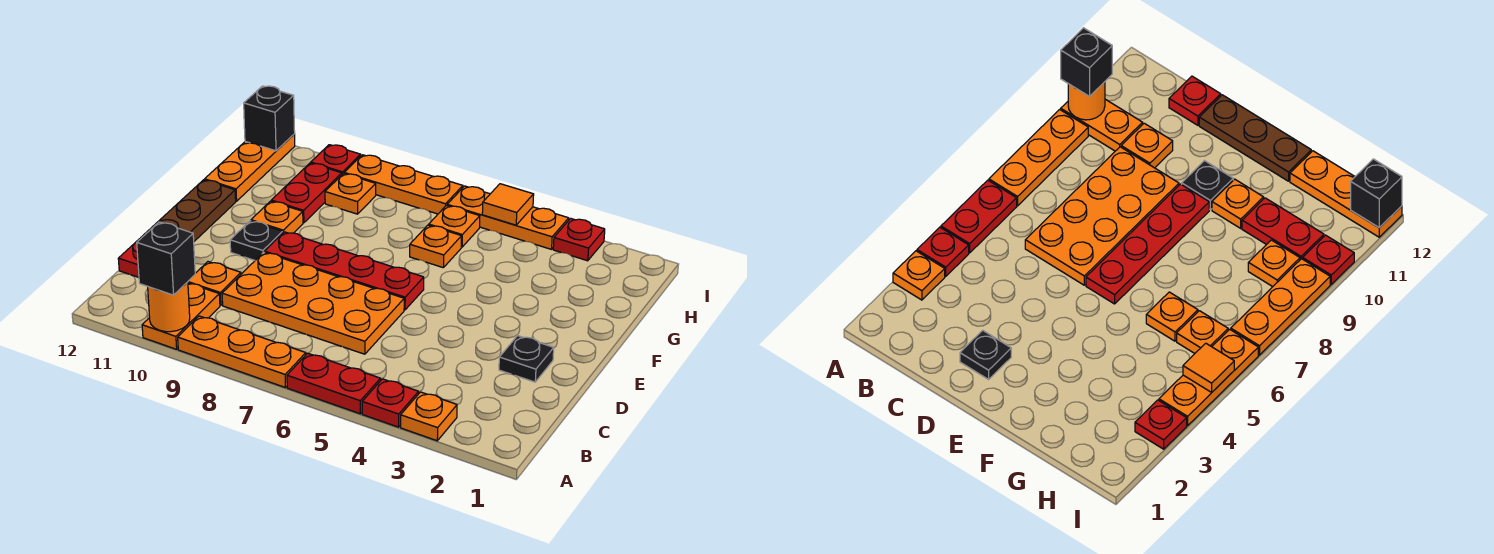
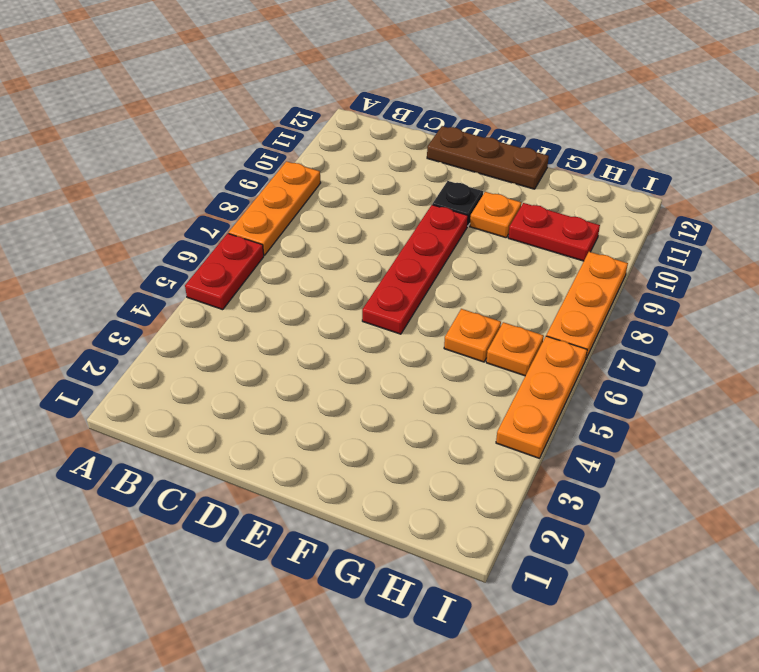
none -> orange plate A3 level 1
none -> red plate A4 level 1
none -> orange plate A10:B10 level 1

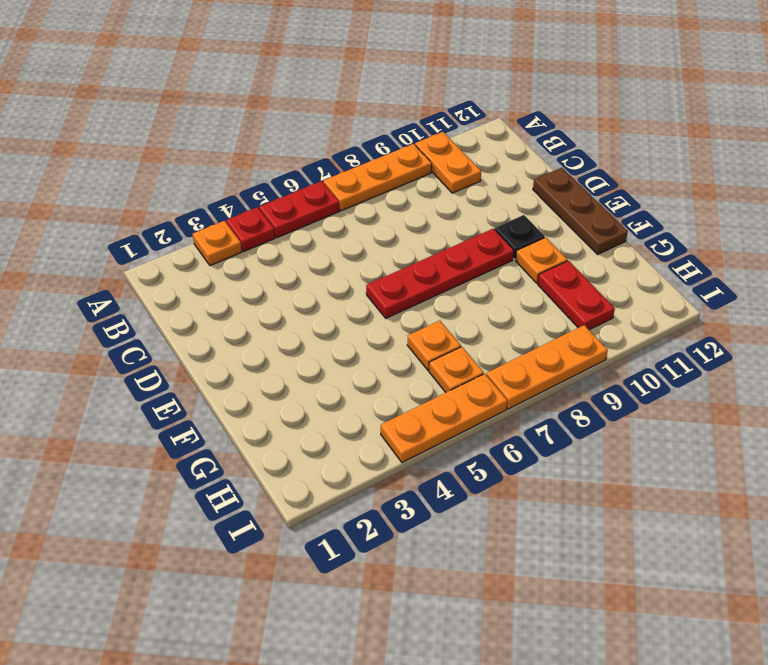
none -> orange plate C6:D9 level 1
none -> orange plate C10 level 1
none -> red plate C12 level 1

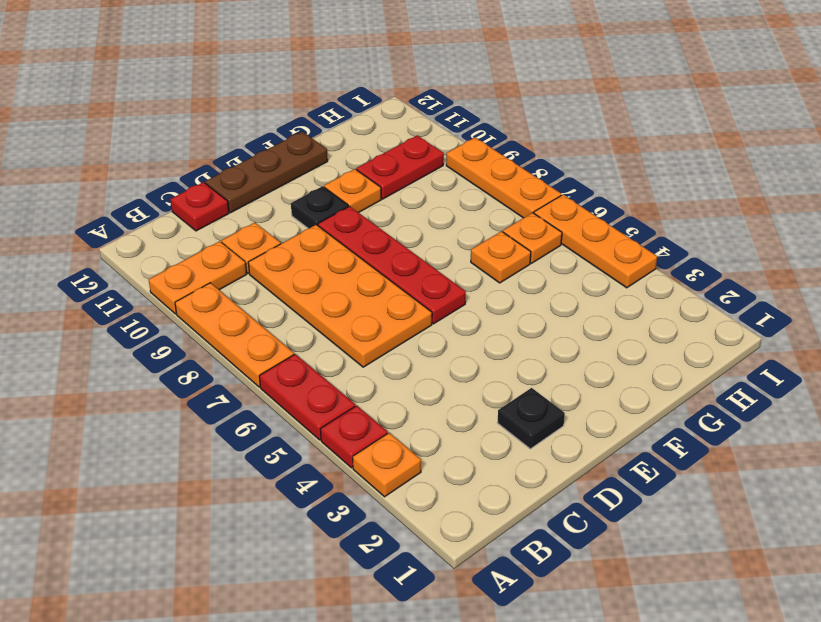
none -> orange plate G12:I12 level 1
none -> orange plate H9 level 1
none -> red plate I3 level 1

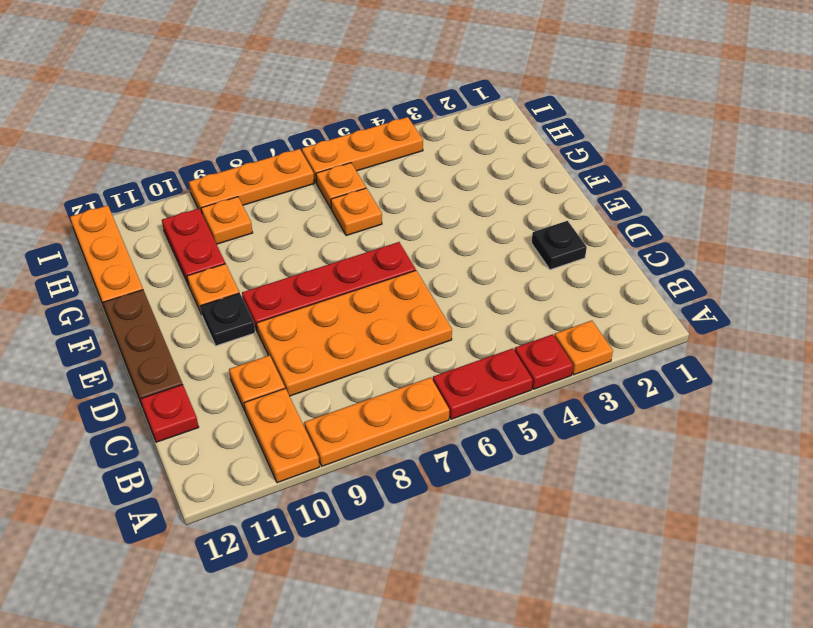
none -> red plate I3 level 1
none -> red plate I10 level 1
none -> orange round brick A10 level 2

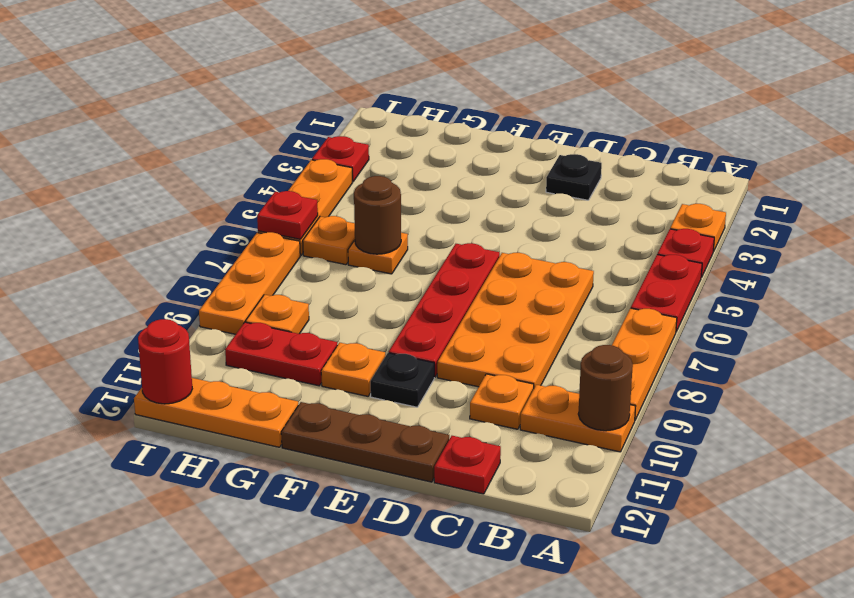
brown round brick A10 level 2 -> orange round brick A10 level 2
brown round brick G6 level 2 -> none
red plate I6 level 2 -> red plate I10 level 1
red round brick I12 level 2 -> black brick I12 level 2
none -> orange tile I5 level 2
none -> black brick A10 level 3

